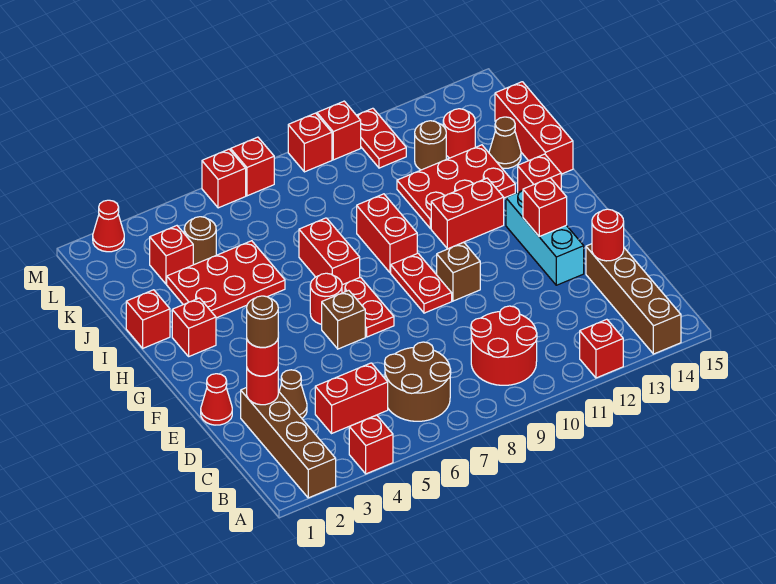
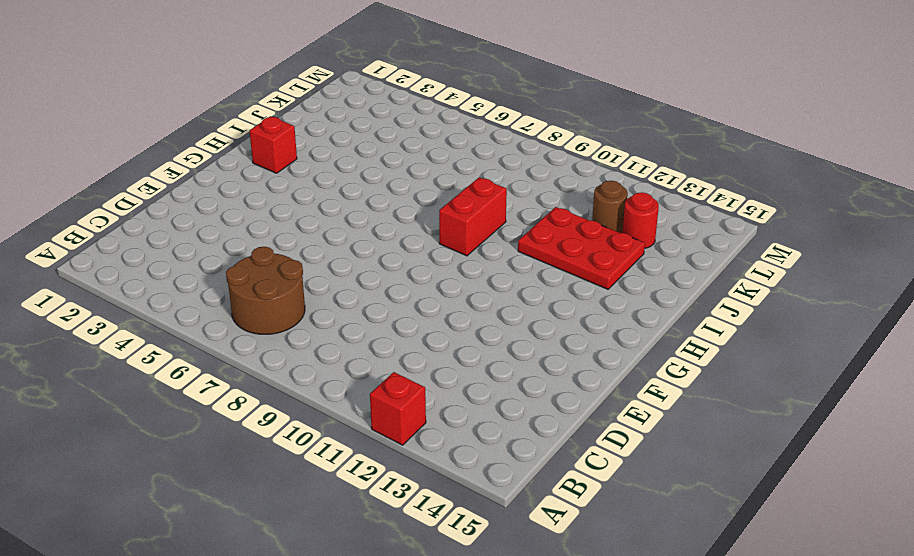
none -> brown brick A2:D2 level 1
none -> red brick A4 level 1
none -> brown brick A14:D14 level 1
none -> red round brick B9:C10 level 1

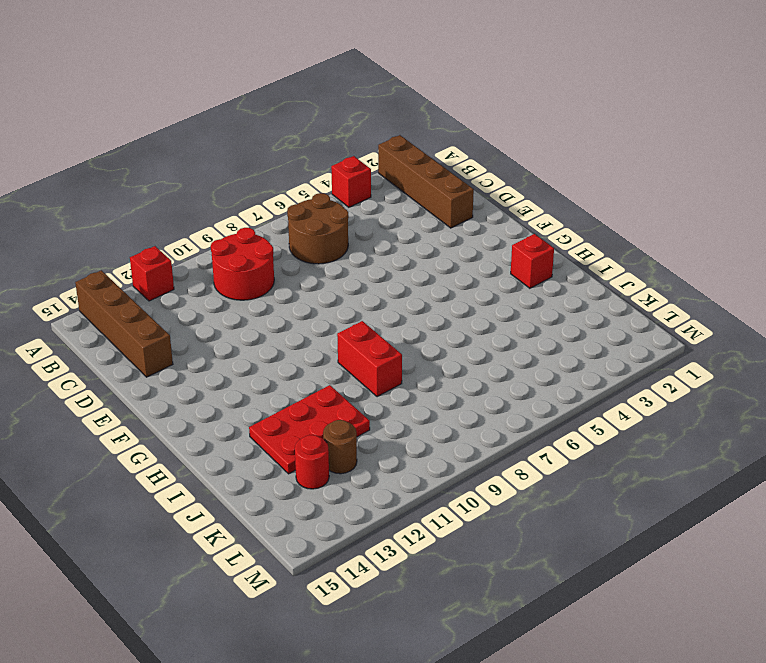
none -> red brick C4:C5 level 1
none -> brown cone D3 level 1
none -> red cone E1 level 1
none -> cyan brick E13:G13 level 1

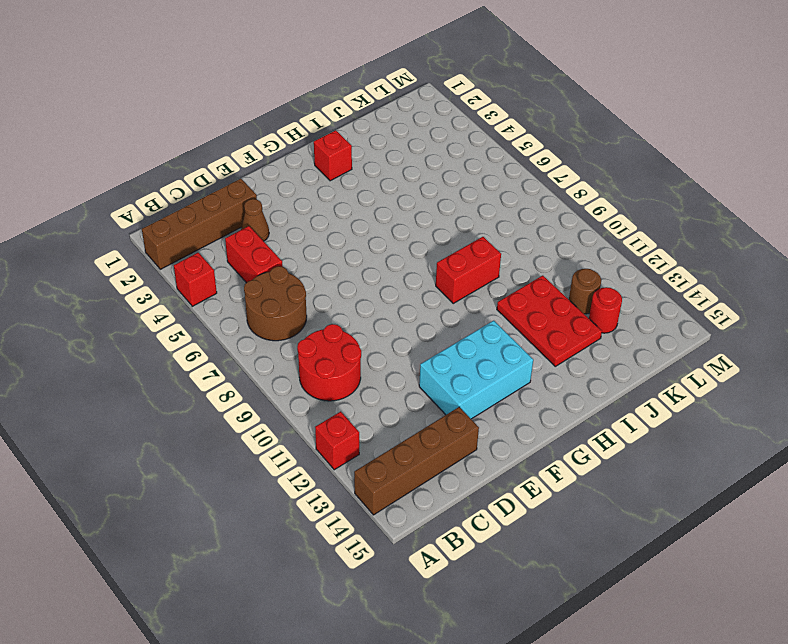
cyan brick E12:G13 level 1 -> cyan brick E13:G13 level 1
none -> red cone E1 level 1
none -> brown brick F6 level 1
none -> red plate F7:G7 level 1
none -> red plate F9:G9 level 1

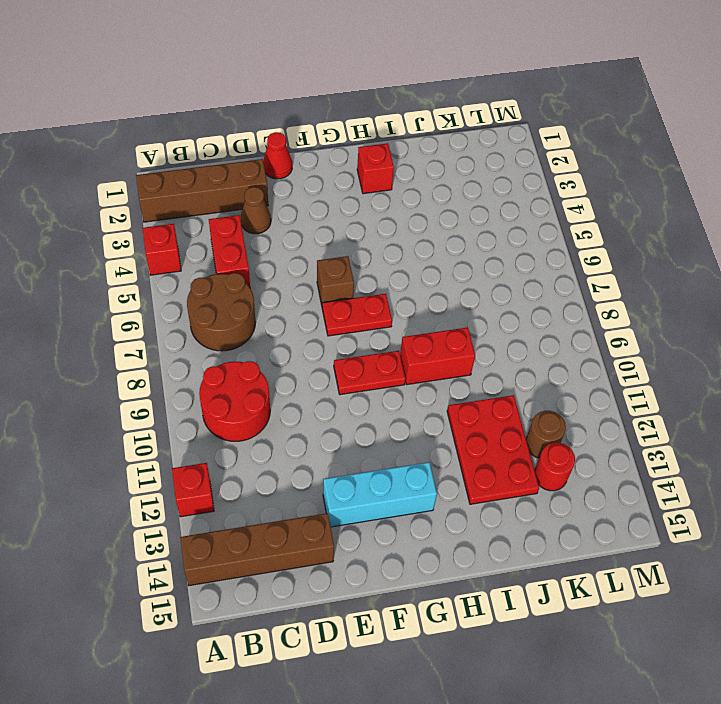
none -> brown brick F10 level 1
none -> red round brick G6 level 1
none -> red brick H7:I7 level 1
none -> red brick H11:H12 level 1

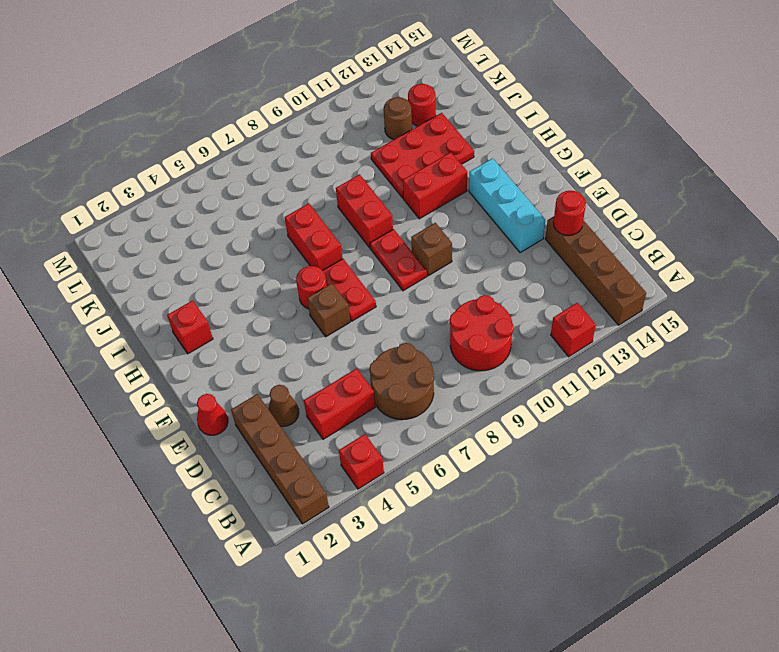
none -> red brick H14 level 1
none -> red brick I1 level 1
none -> red plate I3:J5 level 1
none -> red brick I15:K15 level 1

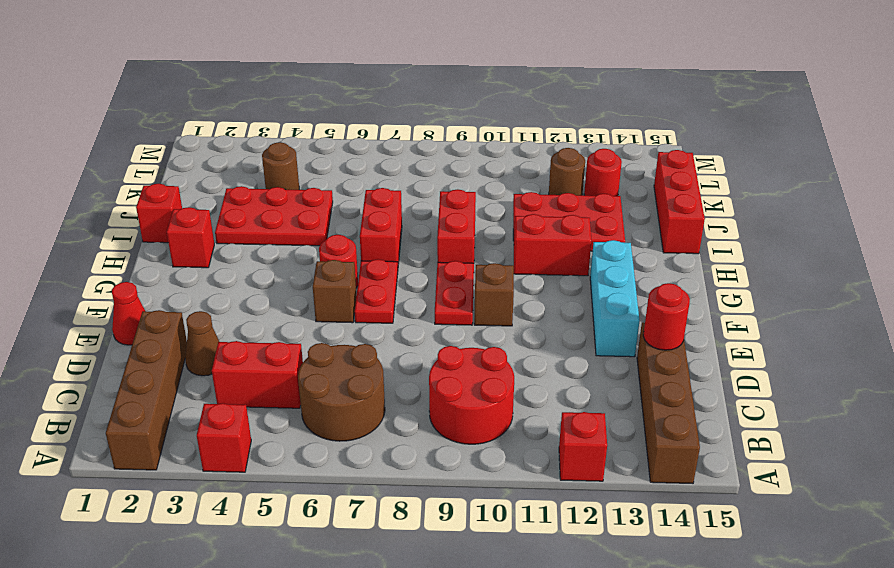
none -> red brick H14 level 1
none -> brown cone J14 level 1
none -> red brick K3 level 1
none -> red plate L11:M11 level 1

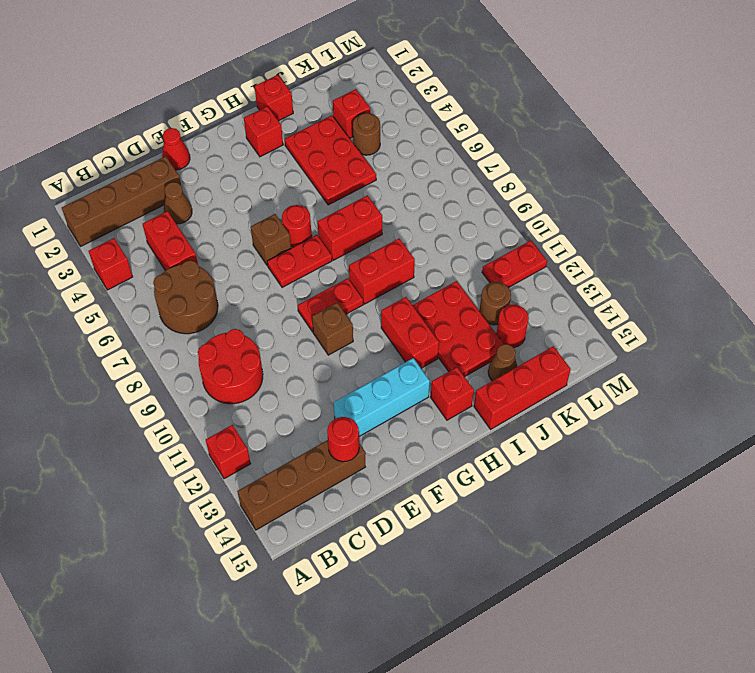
none -> red cone M2 level 1
none -> red brick M6 level 1
none -> red brick M7 level 1
none -> red brick M9 level 1

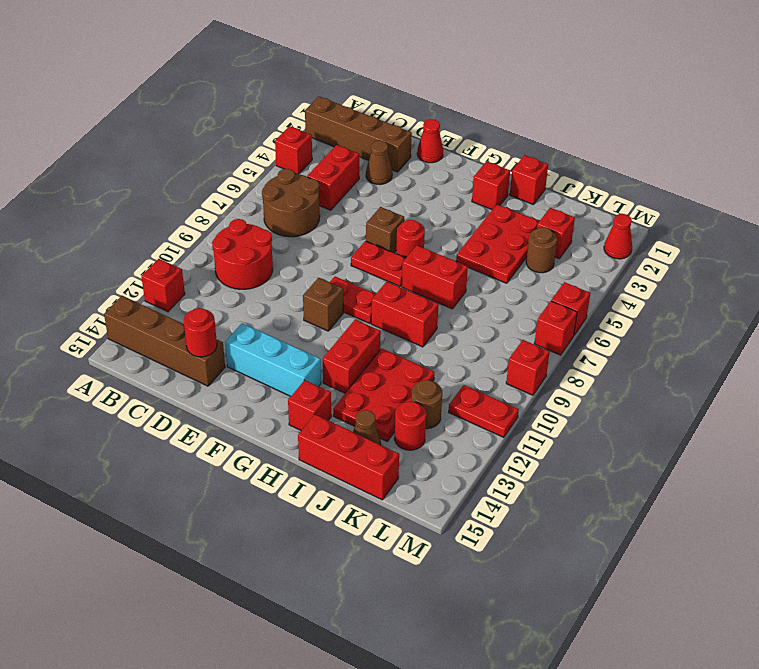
none -> red brick M10 level 1
none -> red round brick D2 level 2
none -> red brick F13 level 2
none -> red round brick D2 level 3

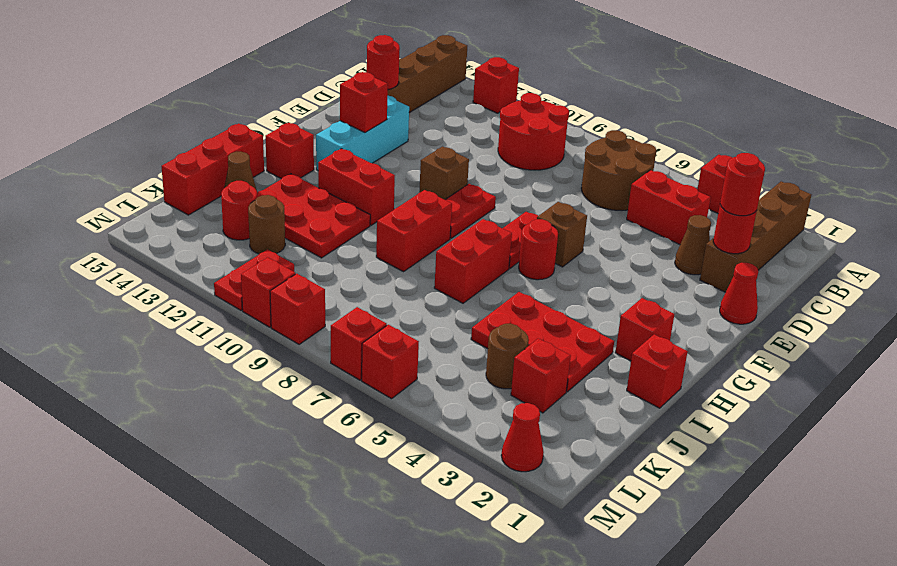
none -> brown round brick D2 level 4

